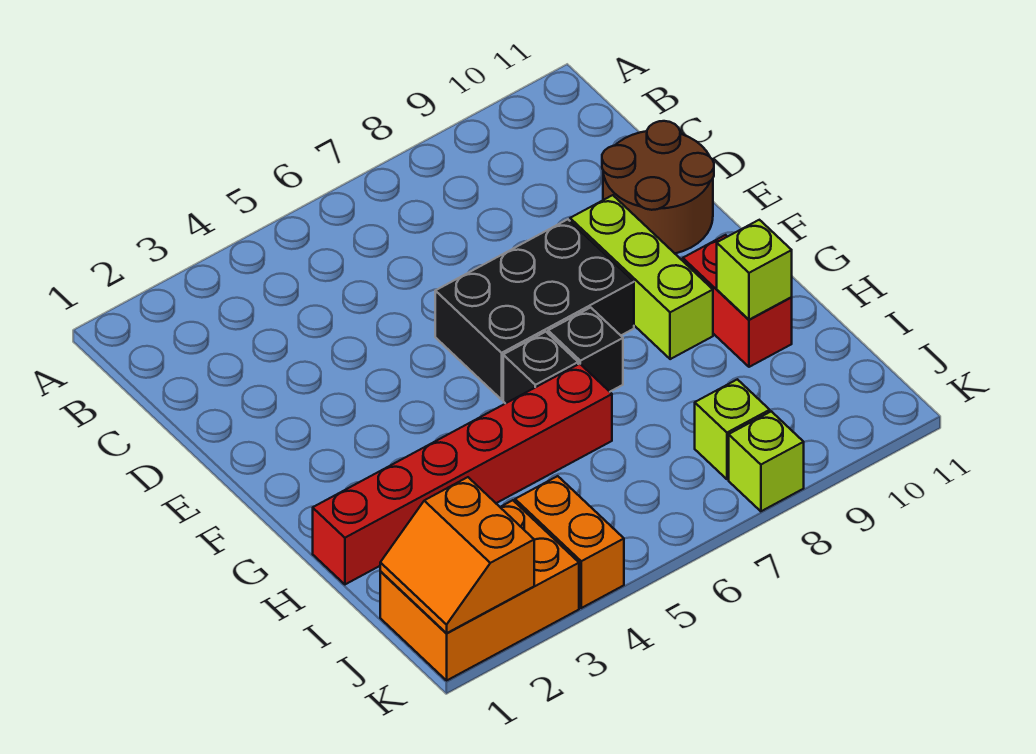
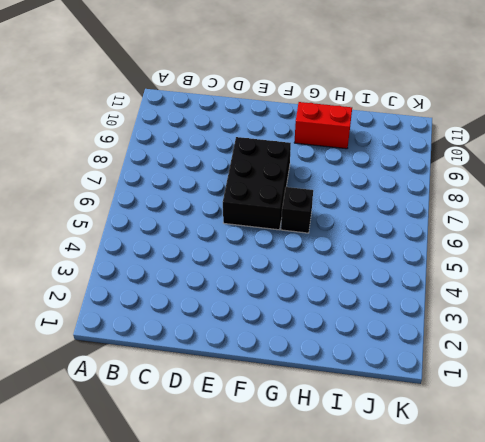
none -> brown round brick D10:E11 level 1
none -> lime brick E9:G9 level 1
none -> black brick G7 level 1

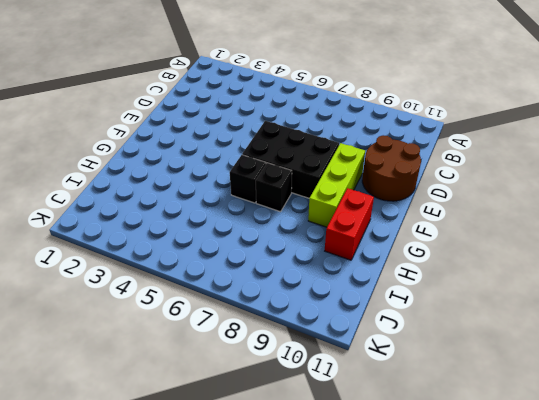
none -> red brick H1:H6 level 1
none -> orange brick J1:K3 level 1
none -> orange brick J4:K4 level 1

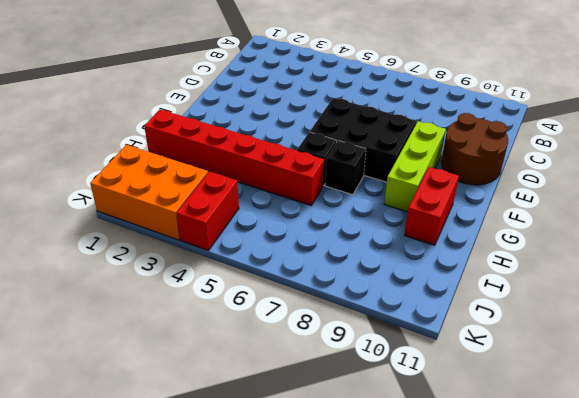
red brick J4:K4 level 1 -> orange brick J4:K4 level 1
none -> lime brick J8 level 1
none -> lime brick K8 level 1
none -> lime brick H10 level 2

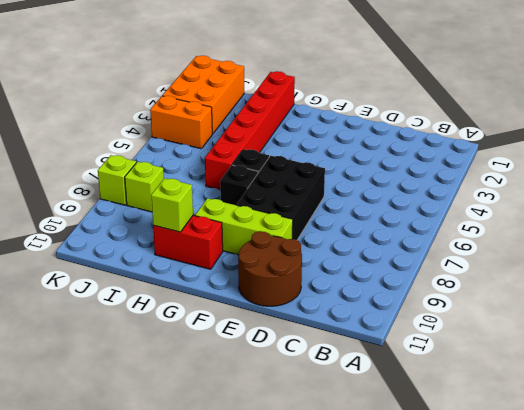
none -> orange slope J1:K2 level 2 top 2

